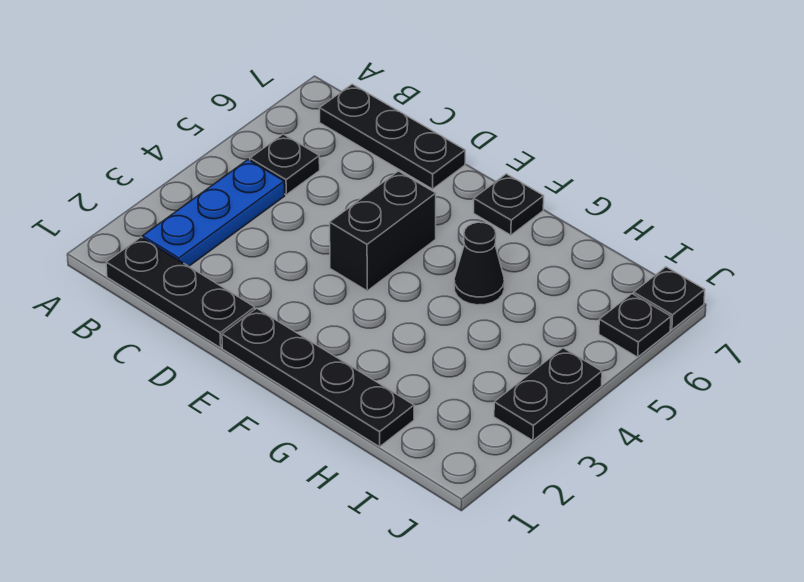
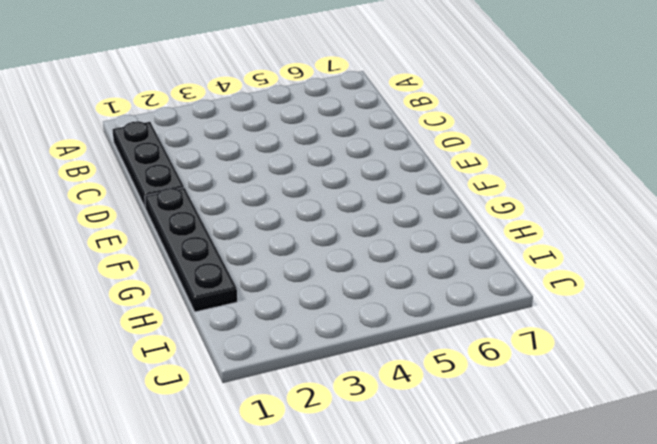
none -> blue plate B2:B4 level 1
none -> black plate B5 level 1

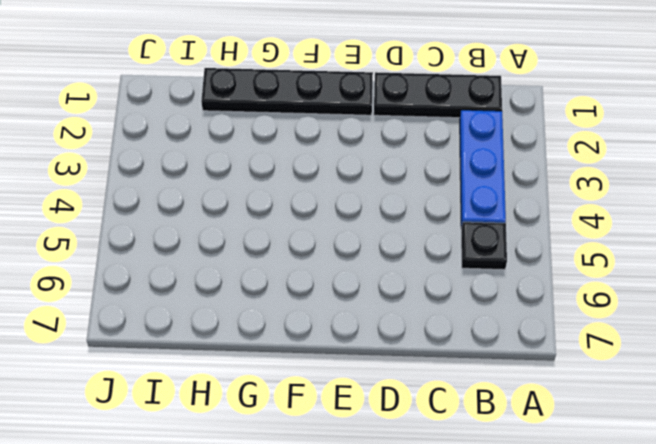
none -> black plate B7:D7 level 1
none -> black brick E4:E5 level 1

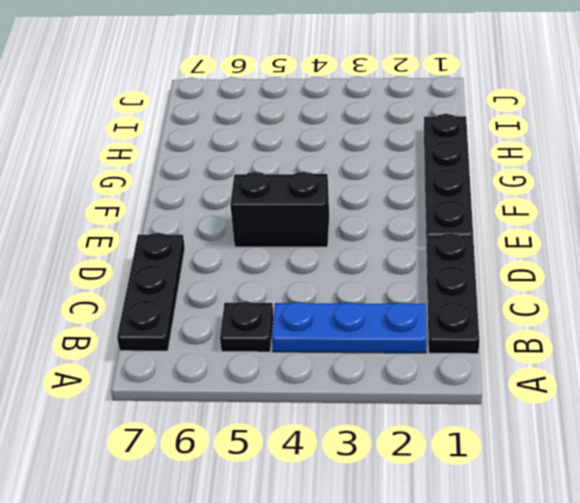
none -> black plate F7 level 1
none -> black cone G5 level 1

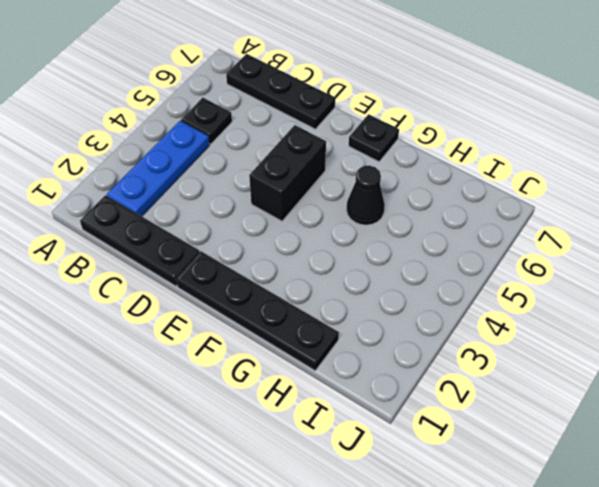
none -> black plate J3:J4 level 1
none -> black plate J6 level 1

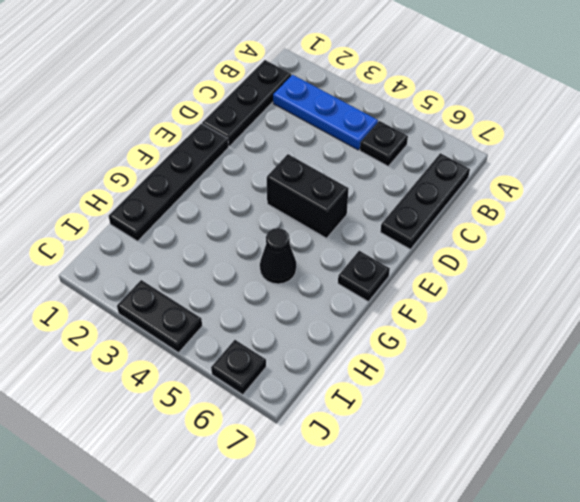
none -> black plate J7 level 1

